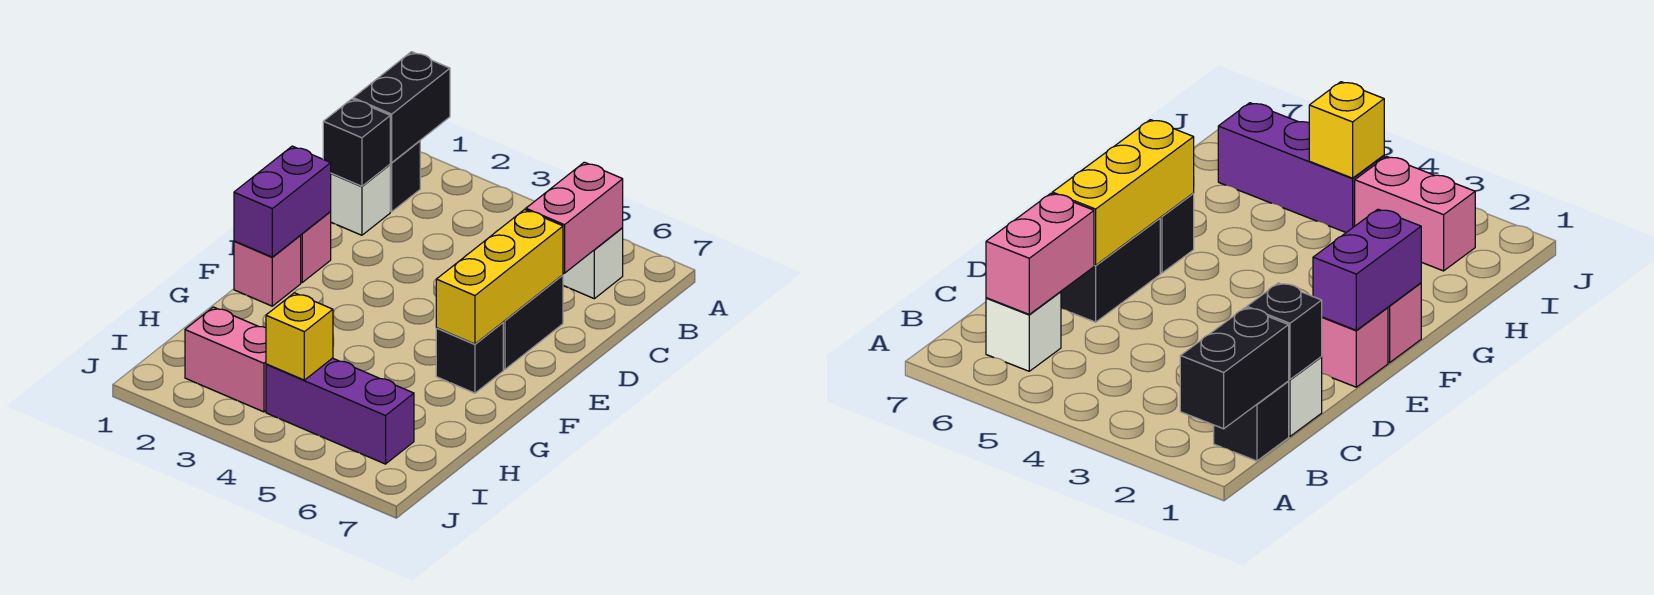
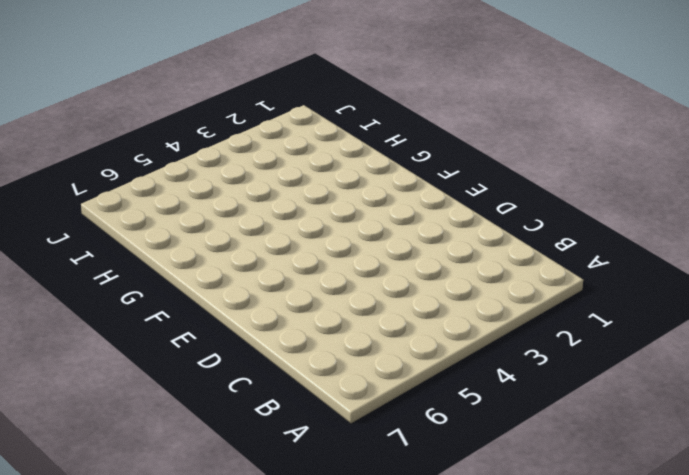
none -> black brick B1 level 1
none -> white brick B6 level 1
none -> white brick C1 level 1

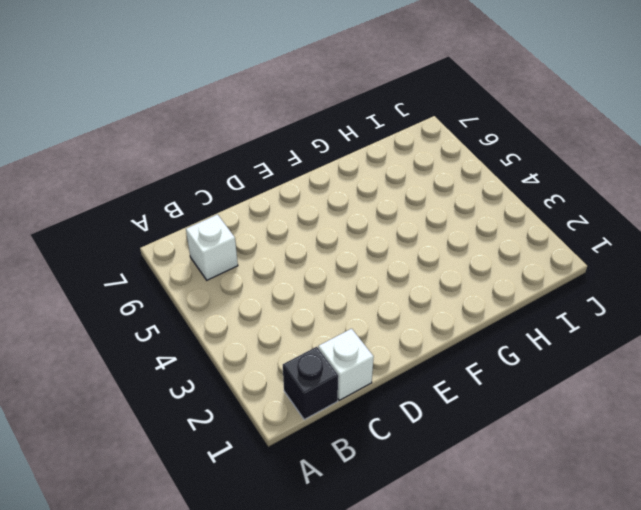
none -> black brick D6:E6 level 1
none -> pink brick E1 level 1
none -> pink brick F1 level 1

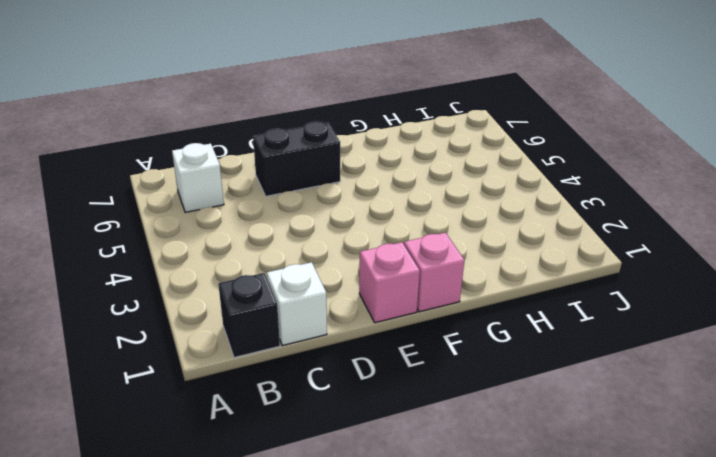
none -> black brick F6 level 1
none -> pink brick I2:I3 level 1
none -> purple brick I4:I6 level 1

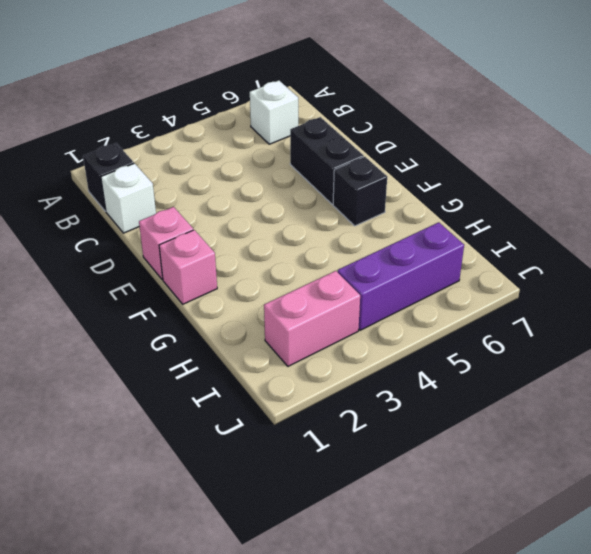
none -> black brick A1:B1 level 2
none -> pink brick B6:C6 level 2
none -> black brick C1 level 2

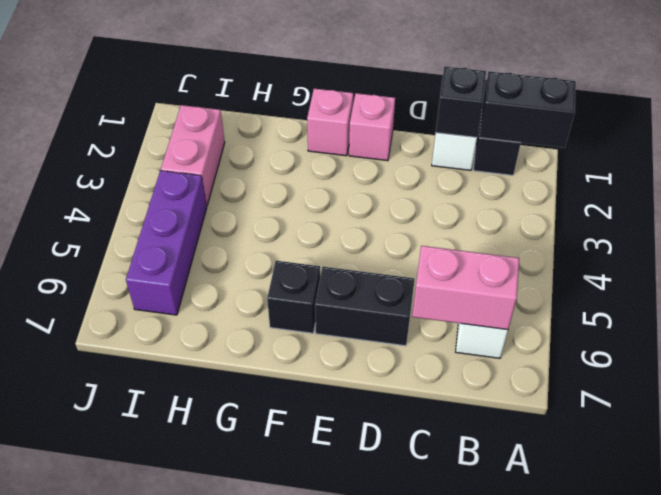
none -> yellow brick D6:F6 level 2
none -> purple brick E1:F1 level 2
none -> yellow brick I4 level 2

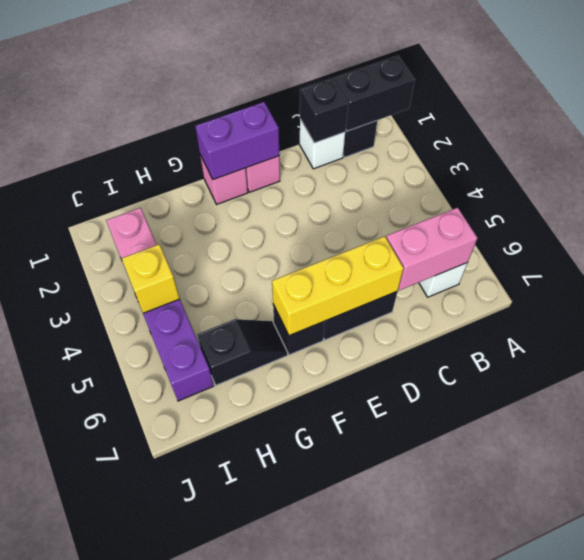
black slope G6:H6 level 1 top H -> none

